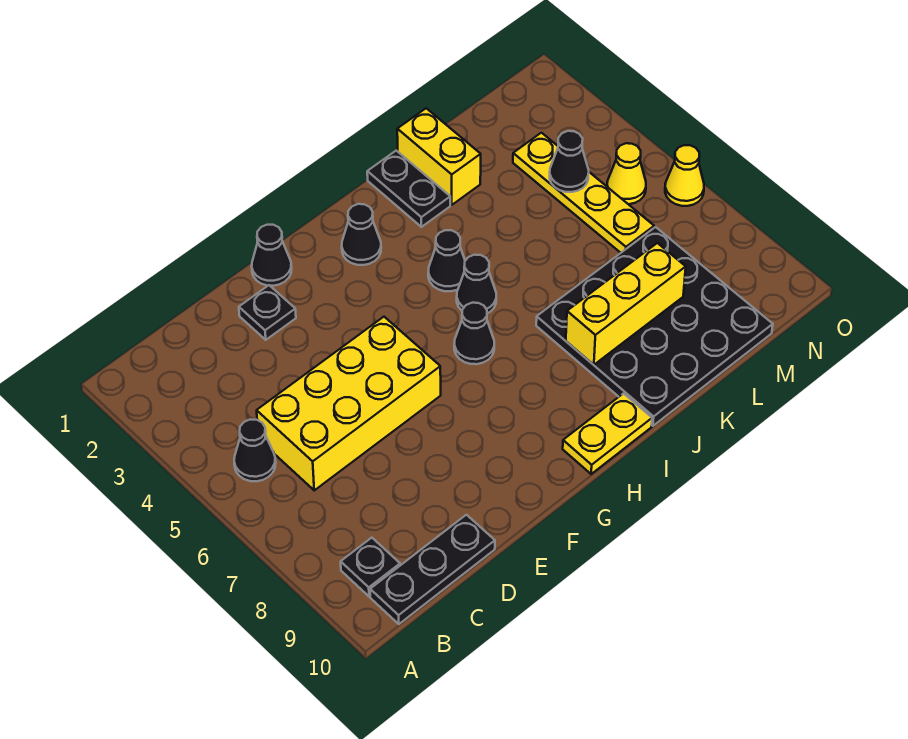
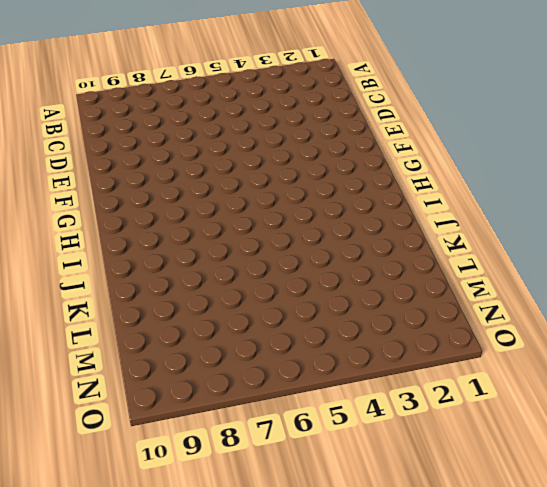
none -> black cone B5 level 1
none -> black plate B9 level 1
none -> black plate B10:D10 level 1

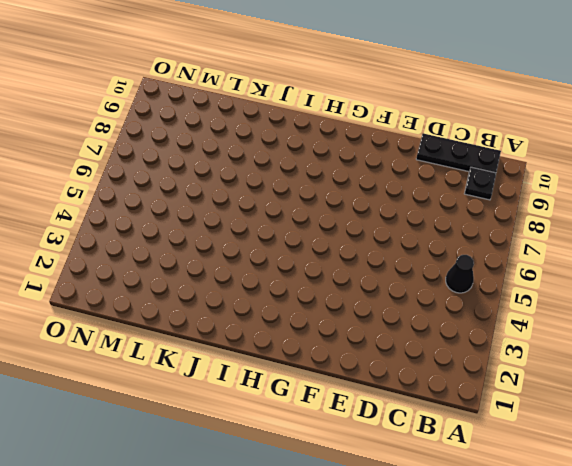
none -> yellow brick C5:F6 level 1
none -> black plate E2 level 1
none -> black cone F1 level 1

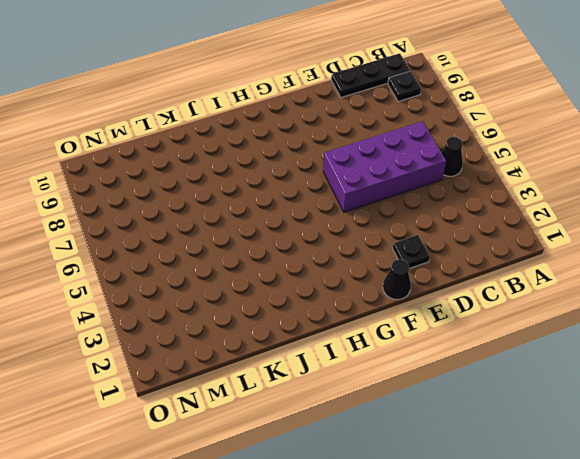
purple brick C5:F6 level 1 -> yellow brick C5:F6 level 1
none -> black cone H2 level 1
none -> black cone H6 level 1
none -> yellow plate H10:I10 level 1

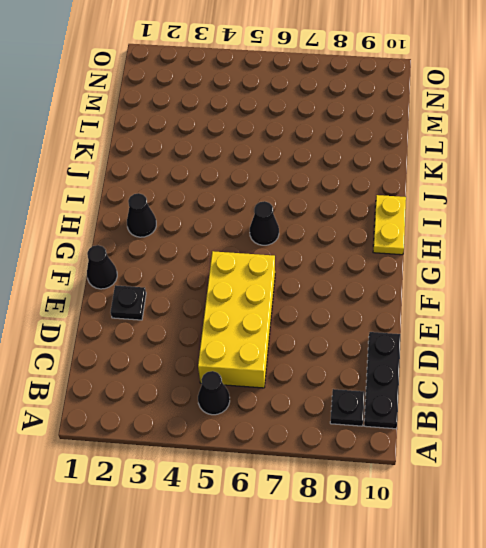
none -> black cone I4 level 1
none -> black cone I5 level 1
none -> black plate J1:J2 level 1

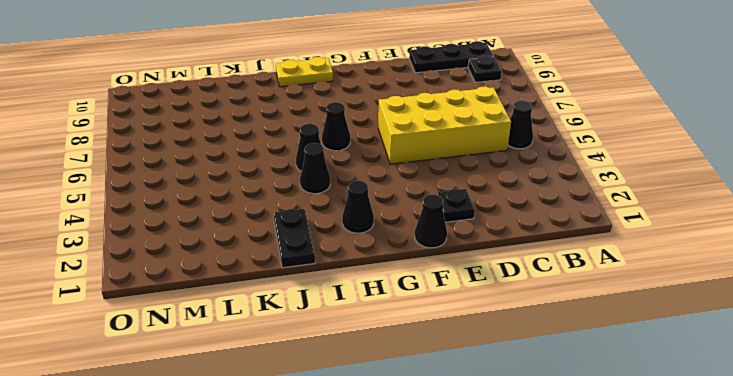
none -> black plate J7:M10 level 1
none -> yellow brick K1:K2 level 1
none -> yellow plate M3:M6 level 1

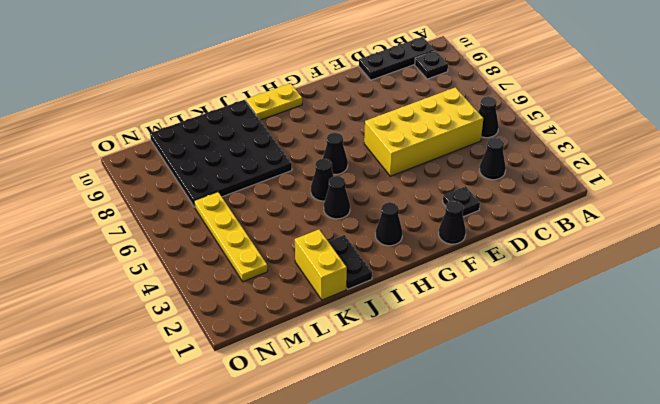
black cone C3 level 1 -> black cone M4 level 2
none -> yellow cone N5 level 1
none -> yellow cone O6 level 1
none -> yellow brick J8:L8 level 2

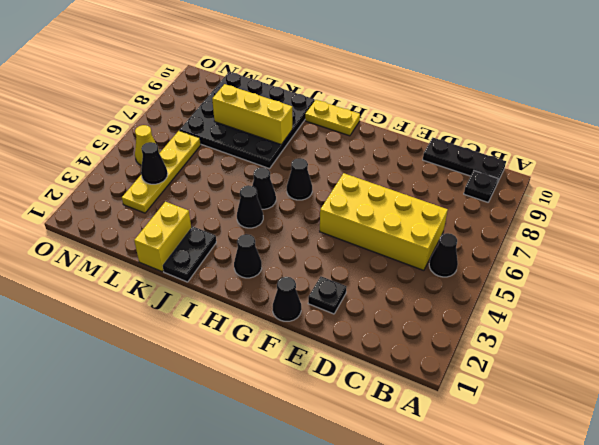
none -> yellow cone O6 level 1

